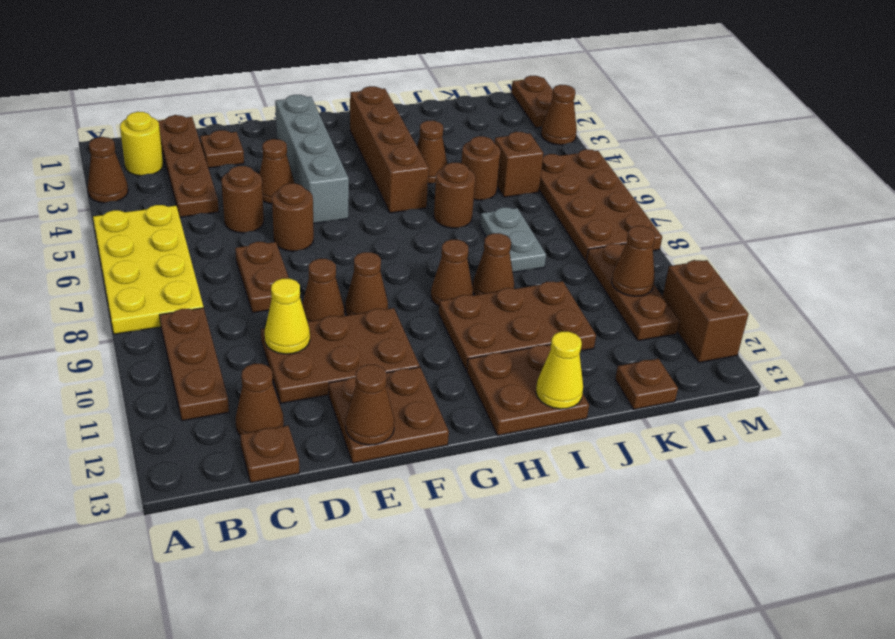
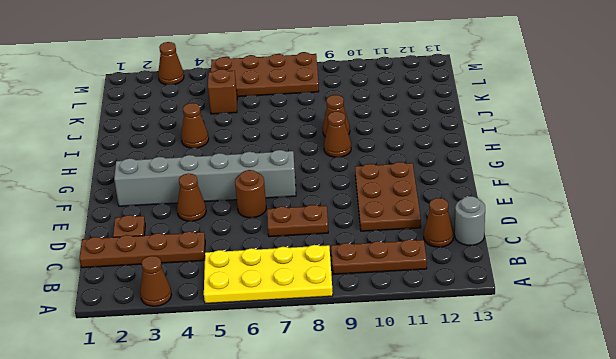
grey round brick C13 level 1 -> brown plate C13 level 1
grey brick F2:F7 level 1 -> grey brick F2:F5 level 1
none -> yellow round brick B2 level 1
none -> brown round brick D5 level 1
none -> brown cone E9 level 1
none -> brown plate E12:F13 level 1

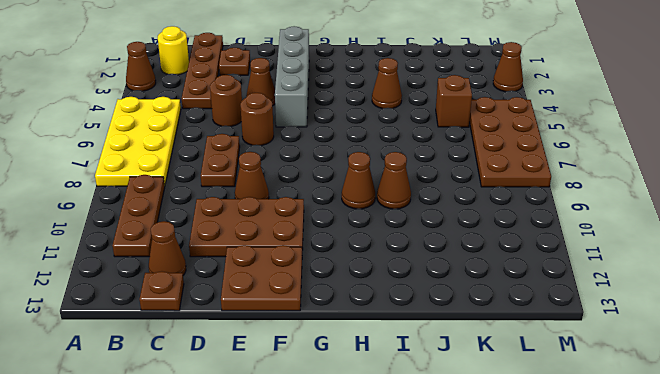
none -> brown cone F9 level 1
none -> brown brick H2:H5 level 1
none -> brown plate H10:J11 level 1
none -> brown plate H12:I13 level 1

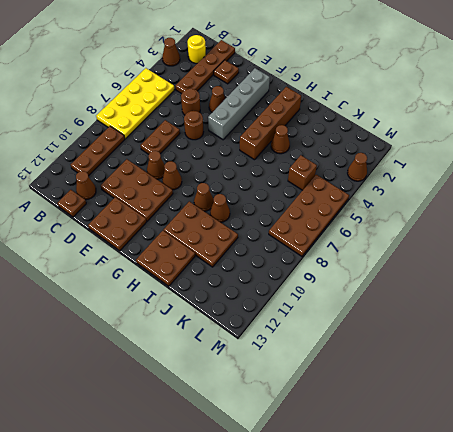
none -> brown round brick I6 level 1
none -> brown round brick J5 level 1
none -> grey plate J7:J8 level 1
none -> brown plate K13 level 1

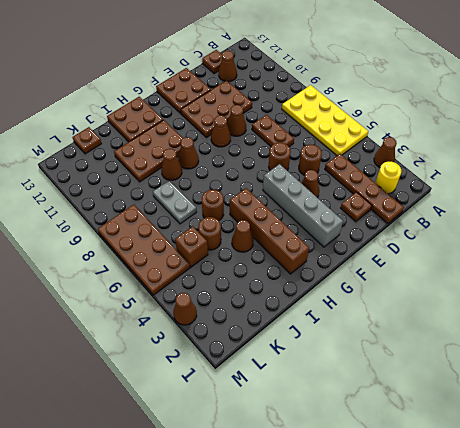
none -> brown plate B9:B11 level 1
none -> brown plate L9:L11 level 1
none -> brown plate M1:M2 level 1
none -> brown brick M11:M12 level 1

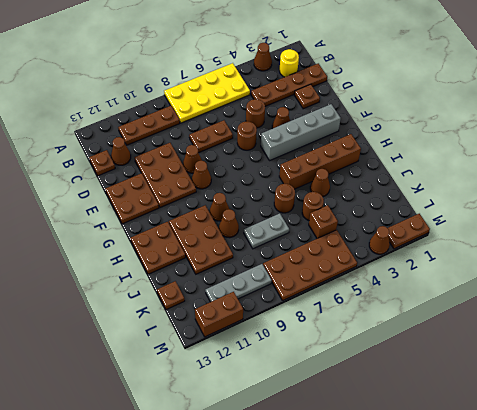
grey plate L9:L11 level 1 -> brown plate L9:L11 level 1
none -> yellow cone D10 level 2
none -> brown cone E13 level 2
none -> yellow cone I13 level 2
none -> brown cone L10 level 2

